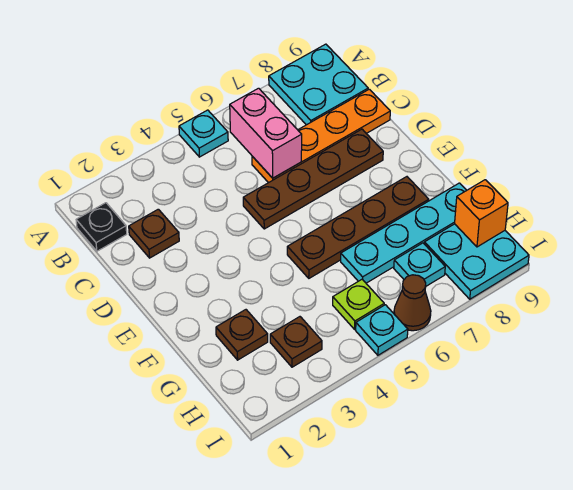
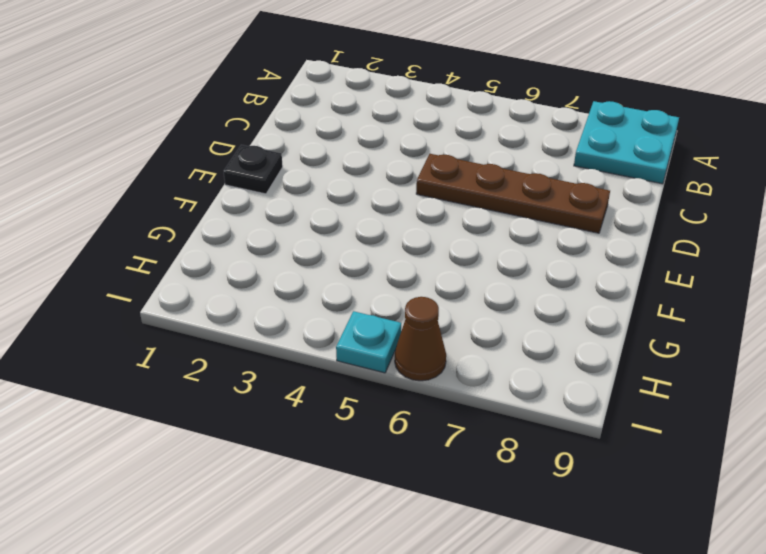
black plate E1 level 1 -> black plate B1 level 1
none -> cyan plate A5 level 1
none -> brown plate C2 level 1
none -> orange plate C6:C9 level 1

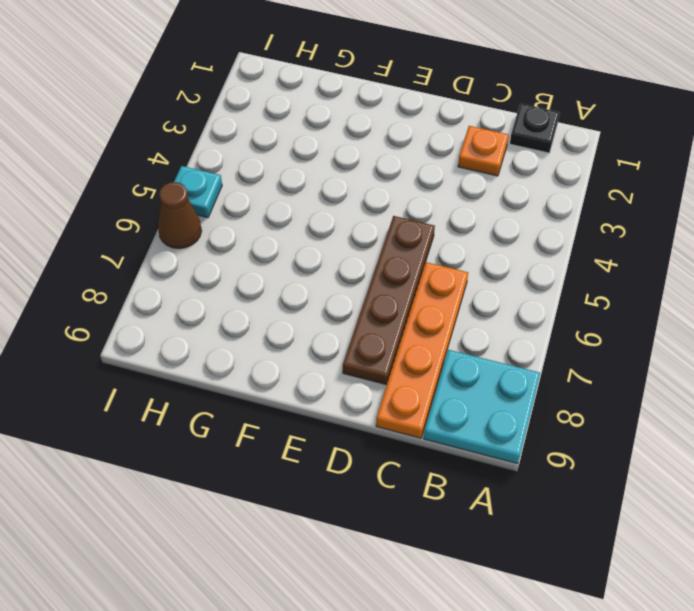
orange plate C2 level 1 -> brown plate C2 level 1
none -> cyan plate A5 level 1
none -> brown plate F5:F8 level 1
none -> brown plate G2 level 1

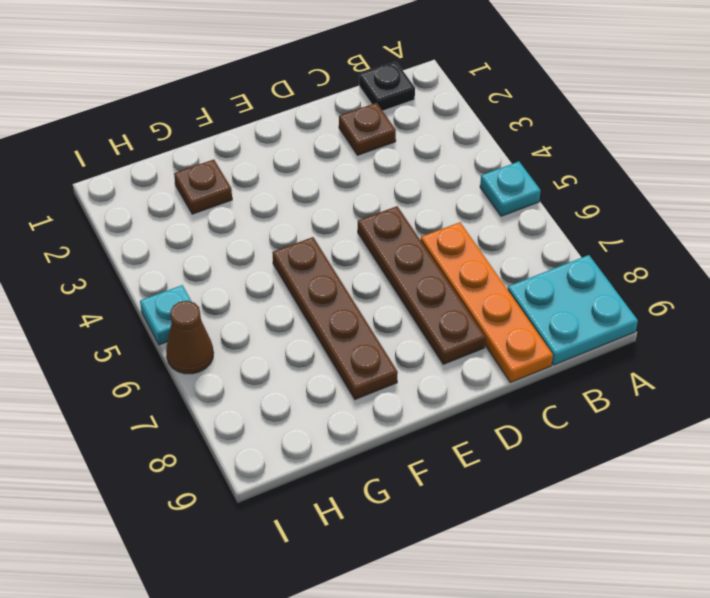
none -> cyan plate G6:G9 level 1
none -> brown plate H3 level 1
none -> lime plate H5 level 1

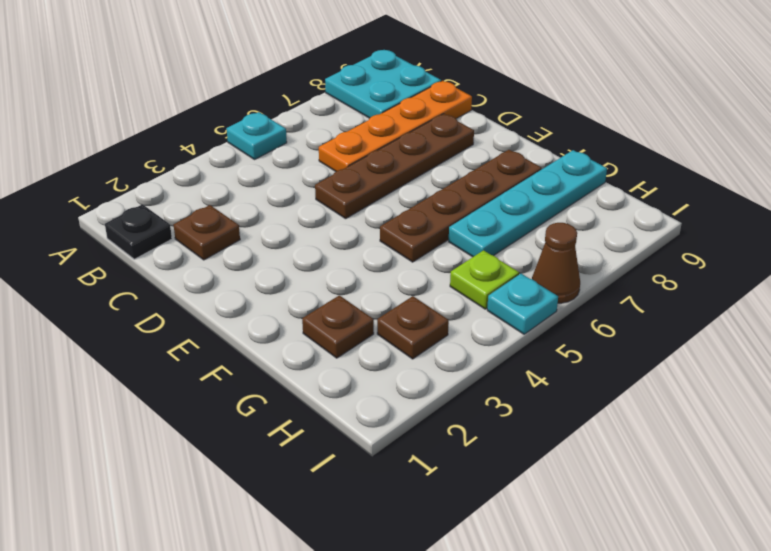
none -> cyan plate H7 level 1
none -> cyan plate H8:I9 level 1
none -> pink brick B6:C6 level 2

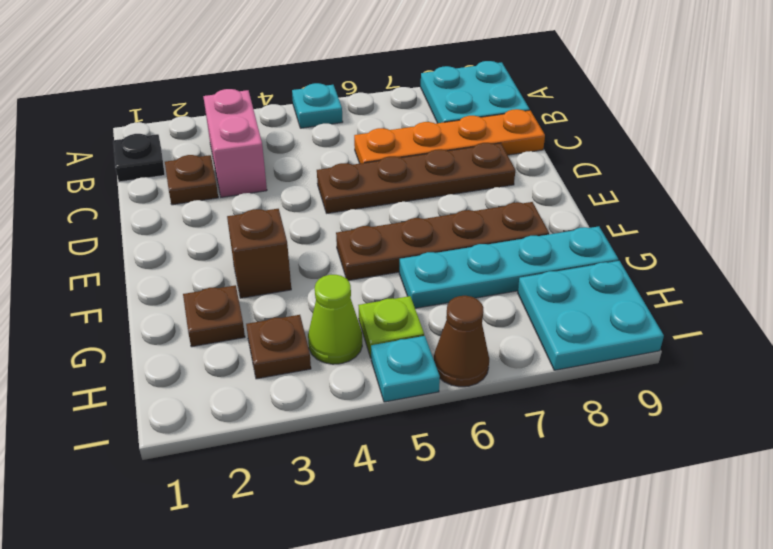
pink brick B3:C3 level 1 -> pink brick B6:C6 level 2
brown brick F3 level 1 -> none
lime cone H4 level 1 -> none
none -> cyan plate H7 level 1
none -> orange brick H9 level 2

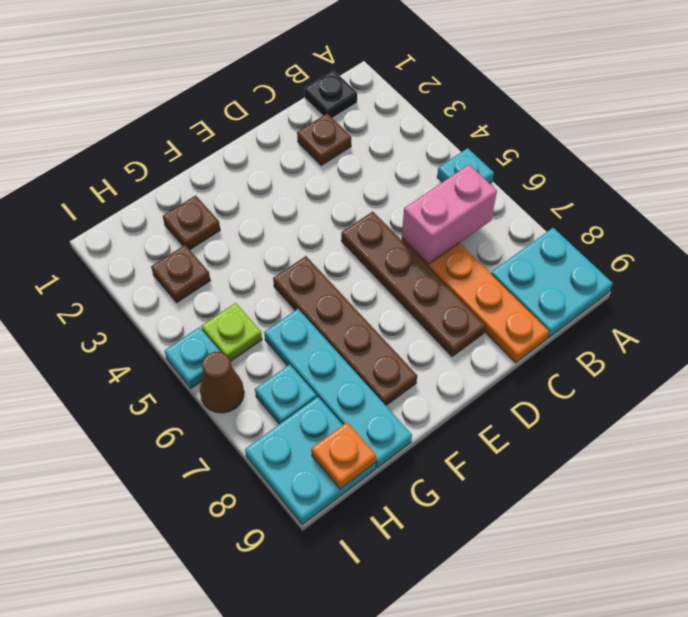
orange plate H9 level 2 -> orange brick H9 level 2

